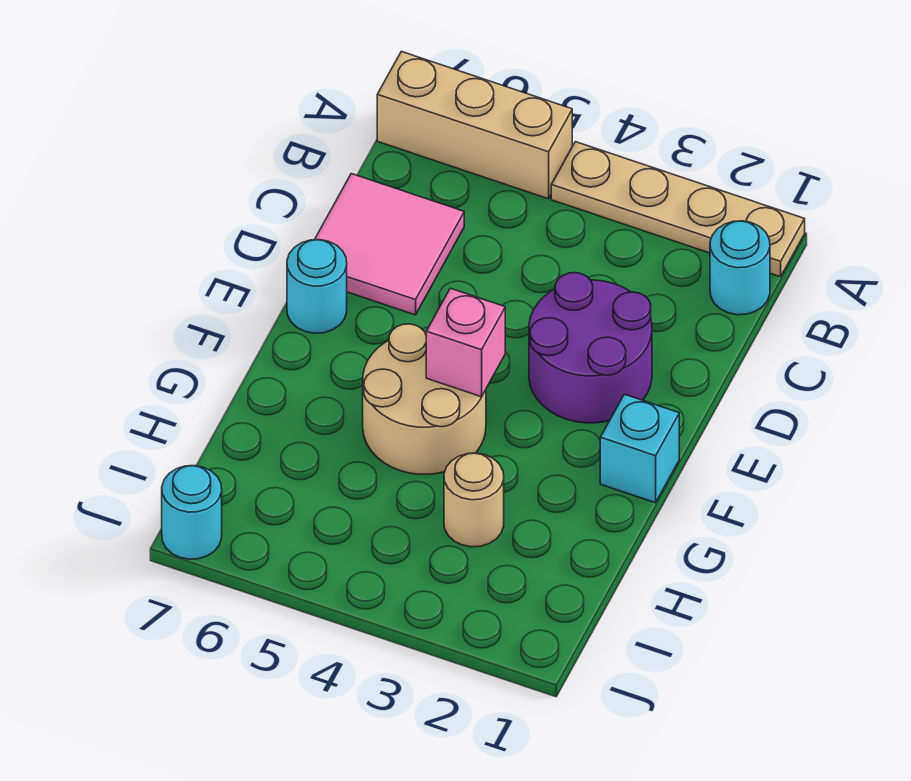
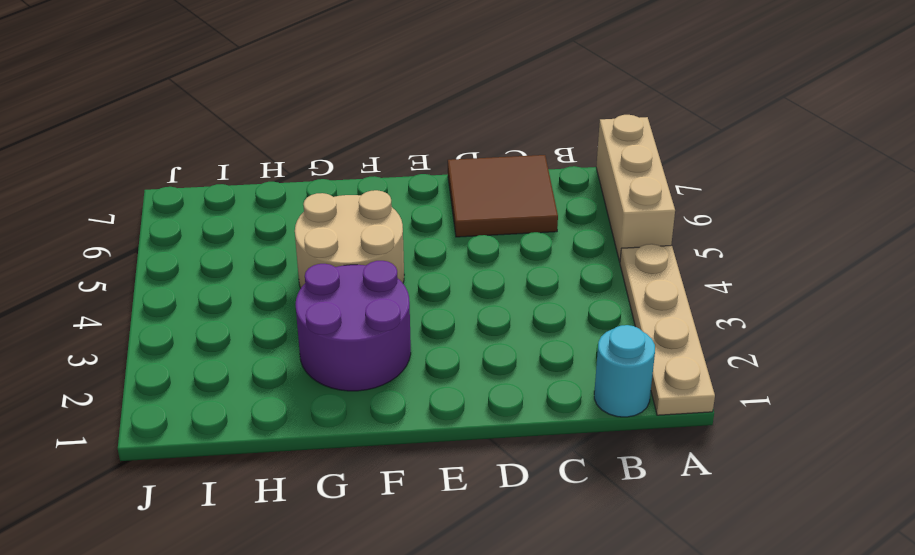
brown tile C6:D7 level 1 -> pink tile C6:D7 level 1
purple round brick F2:G3 level 1 -> purple round brick D2:E3 level 1
none -> cyan round brick E7 level 1
none -> cyan brick F1 level 1

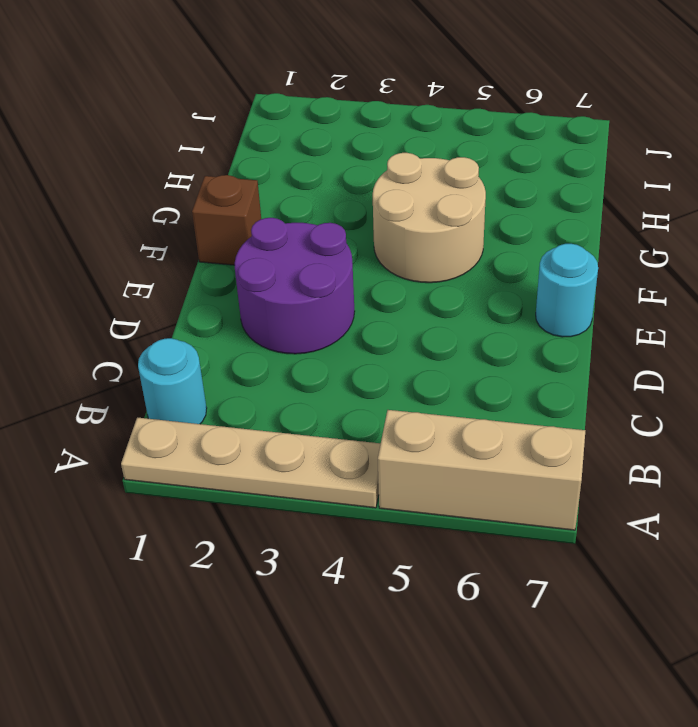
brown brick F1 level 1 -> cyan brick F1 level 1
none -> pink tile C6:D7 level 1
none -> tan round brick H3 level 1

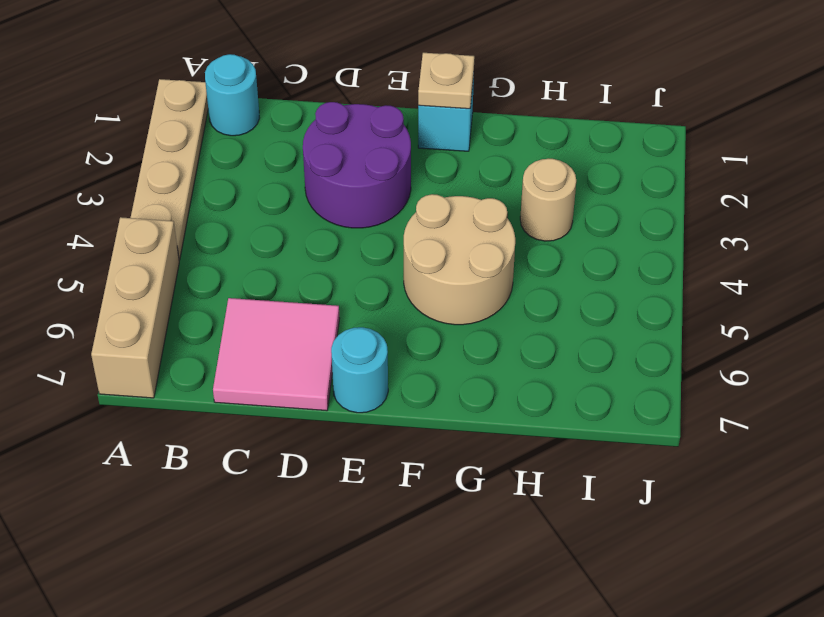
tan plate F1 level 2 -> none
none -> cyan round brick J7 level 1
none -> pink brick F4 level 2

